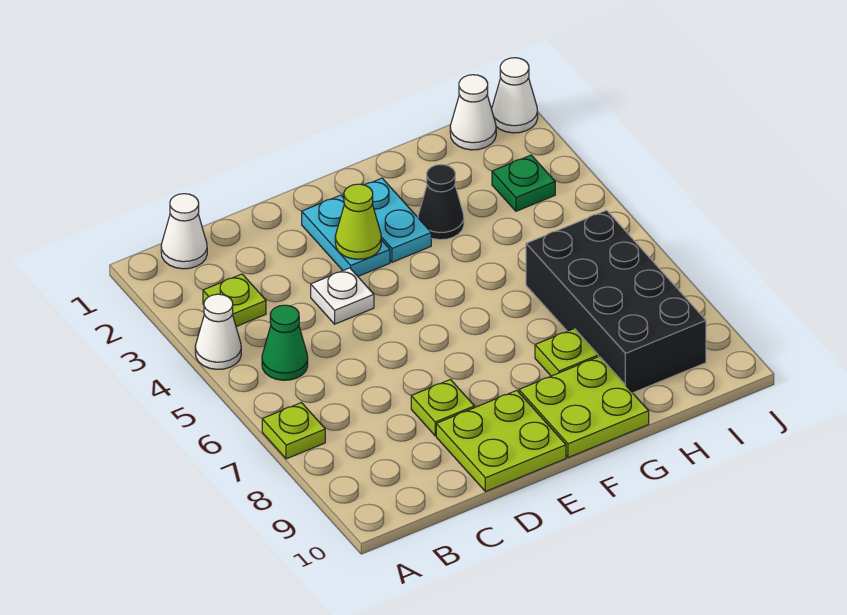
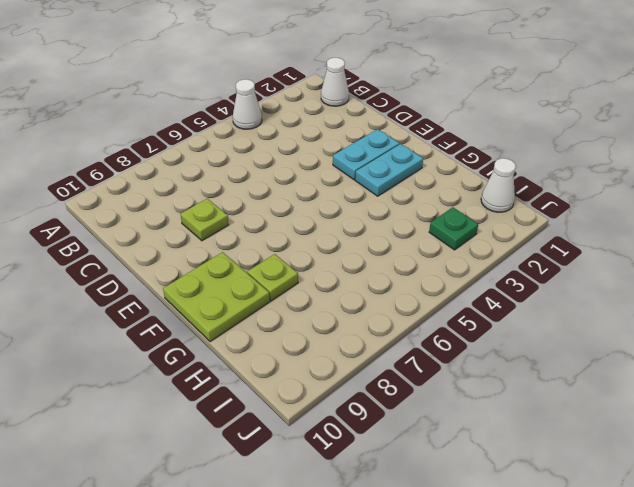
none -> lime plate A7 level 1
none -> lime plate B3 level 1
none -> green cone B5 level 1

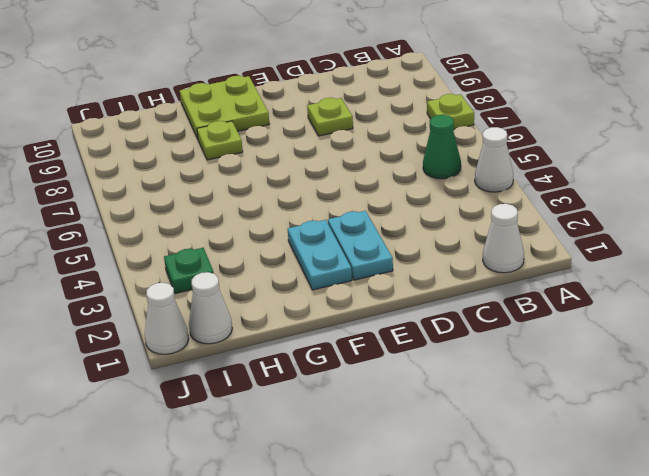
none -> lime plate B3 level 1
none -> white plate D4 level 1
none -> lime plate D9:E10 level 1

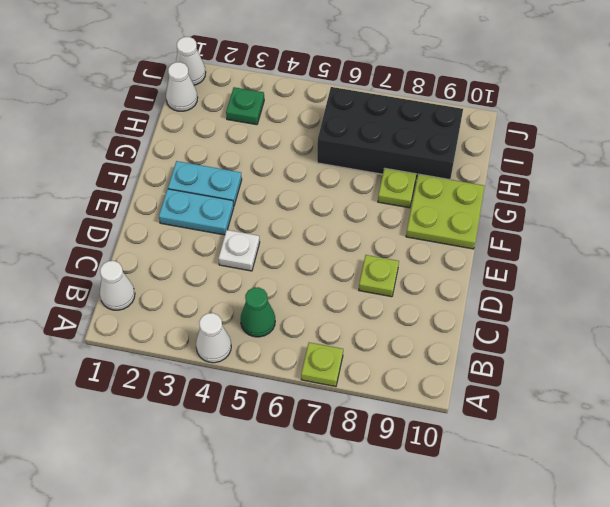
none -> lime plate B3 level 1
none -> lime plate D9:E10 level 1
none -> black cone G3 level 1

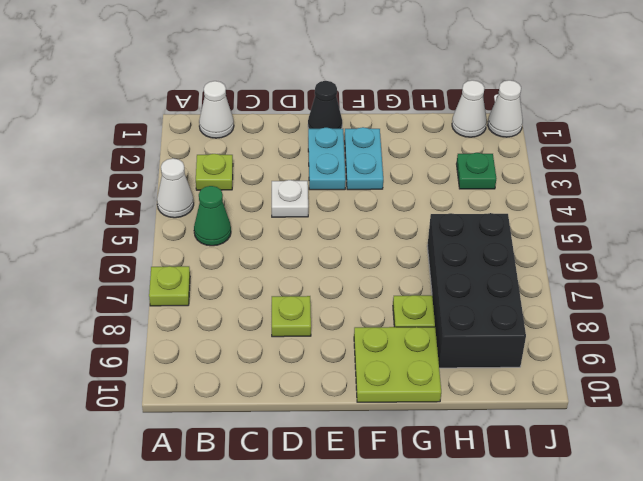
black cone E1 level 1 -> black cone G3 level 1
none -> lime plate D9:E10 level 1
none -> lime cone E3 level 2

